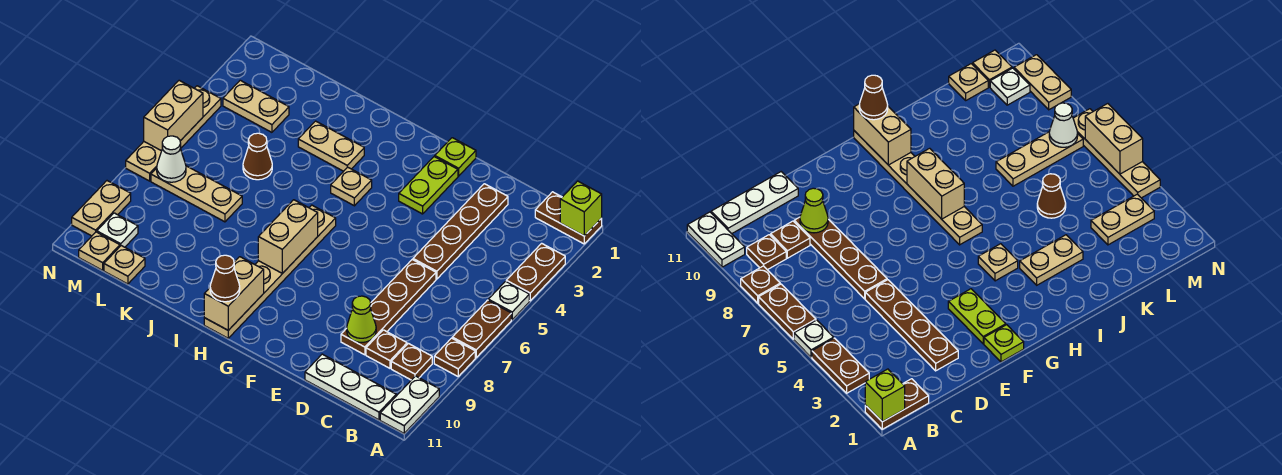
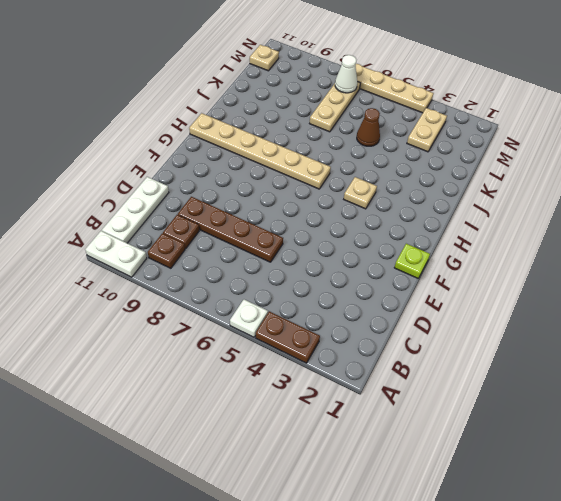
none -> brown plate A1:B1 level 1
none -> brown plate A6:A7 level 1
none -> brown plate A8 level 1
none -> brown plate D2:D5 level 1

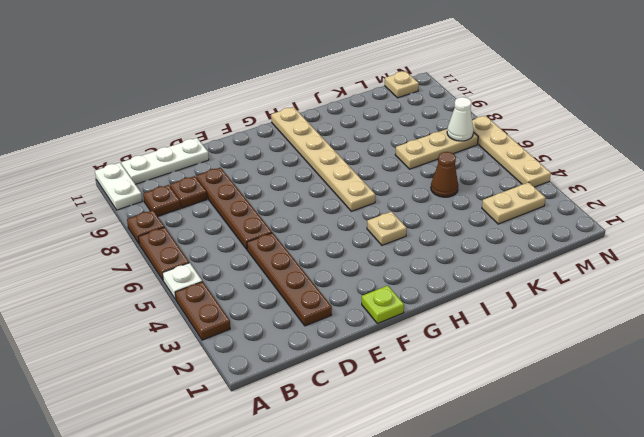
none -> brown plate A1:B1 level 1
none -> lime plate F2:F3 level 1
none -> tan plate I3:J3 level 1
none -> tan plate L11 level 1

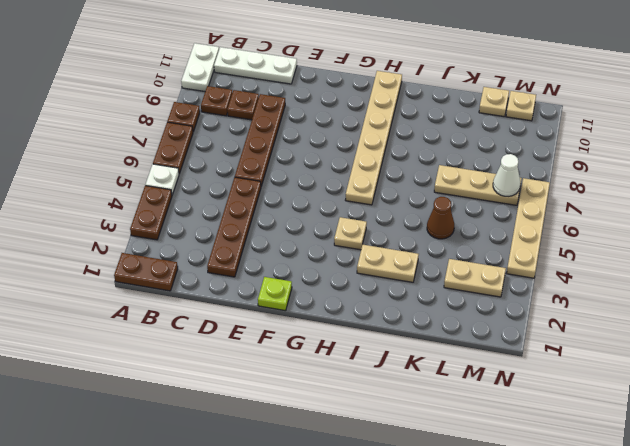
none -> lime plate F2:F3 level 1
none -> white plate M10 level 1
none -> tan plate N9:N10 level 1
none -> lime brick A1 level 2

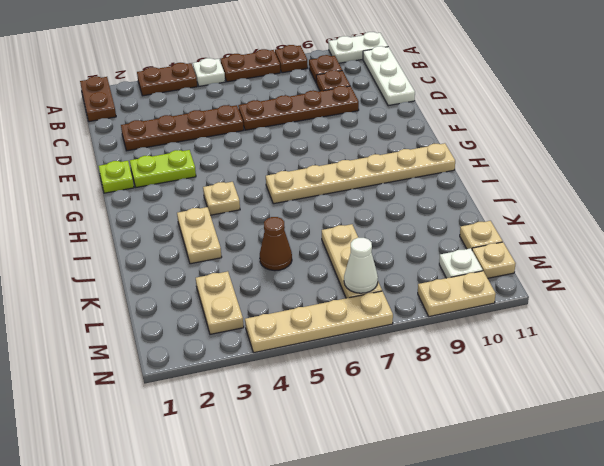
none -> lime brick A1 level 2
none -> lime cone D9 level 2
none -> tan brick H7:H8 level 2
none -> tan brick H10:H11 level 2

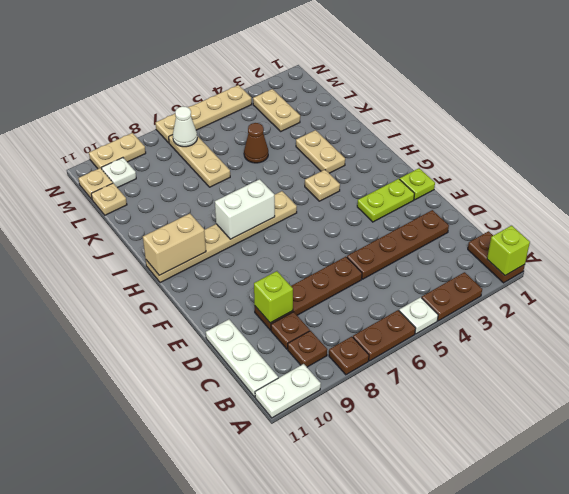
lime brick D9 level 2 -> lime cone D9 level 2
white brick H7:H8 level 2 -> tan brick H7:H8 level 2
none -> tan brick N5:N6 level 2
none -> brown cone H11 level 3

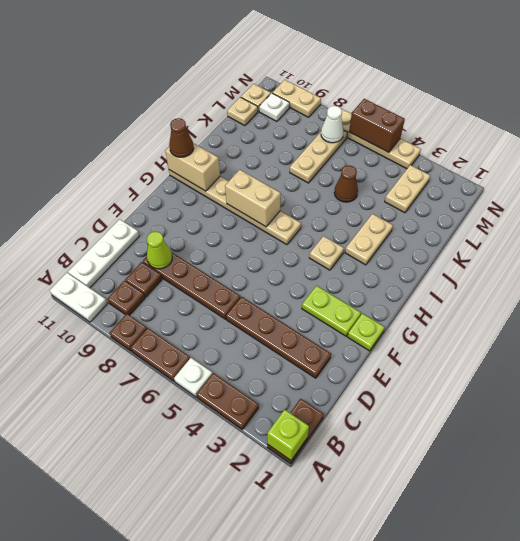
brown brick N5:N6 level 2 -> tan brick N5:N6 level 2

